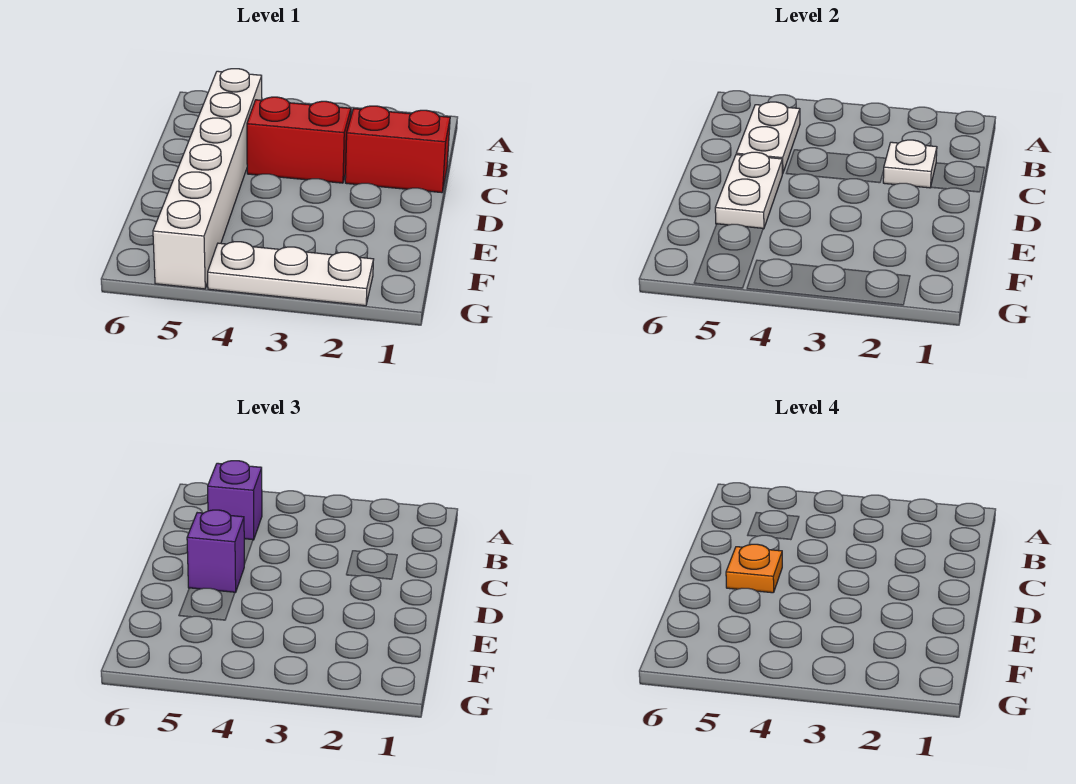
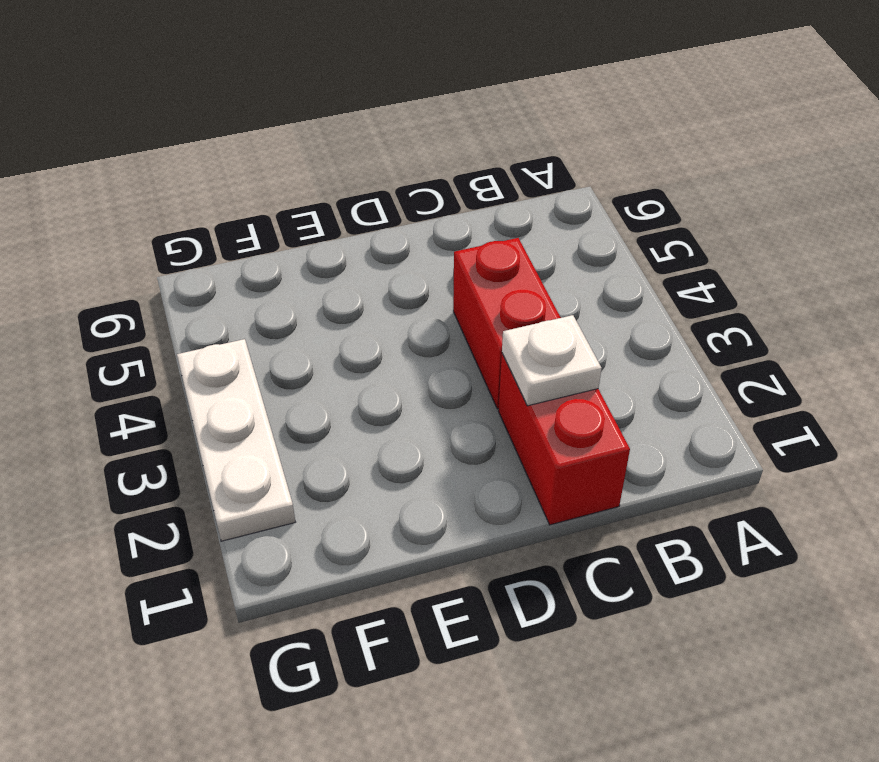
none -> white brick B5:G5 level 1
none -> white plate B5:C5 level 2

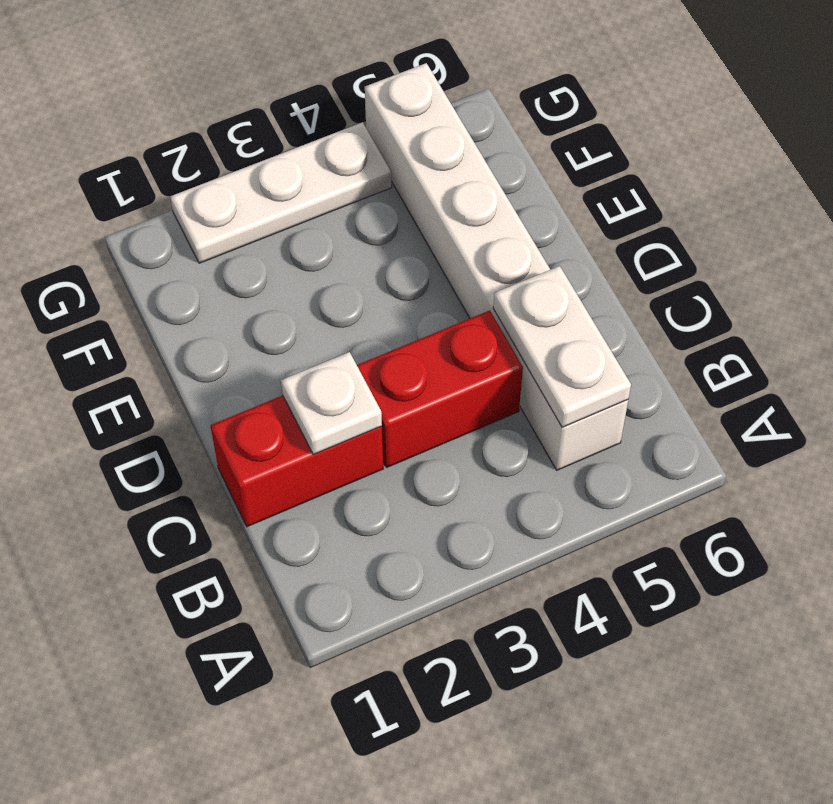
none -> white plate D5:E5 level 2
none -> purple brick B5 level 3

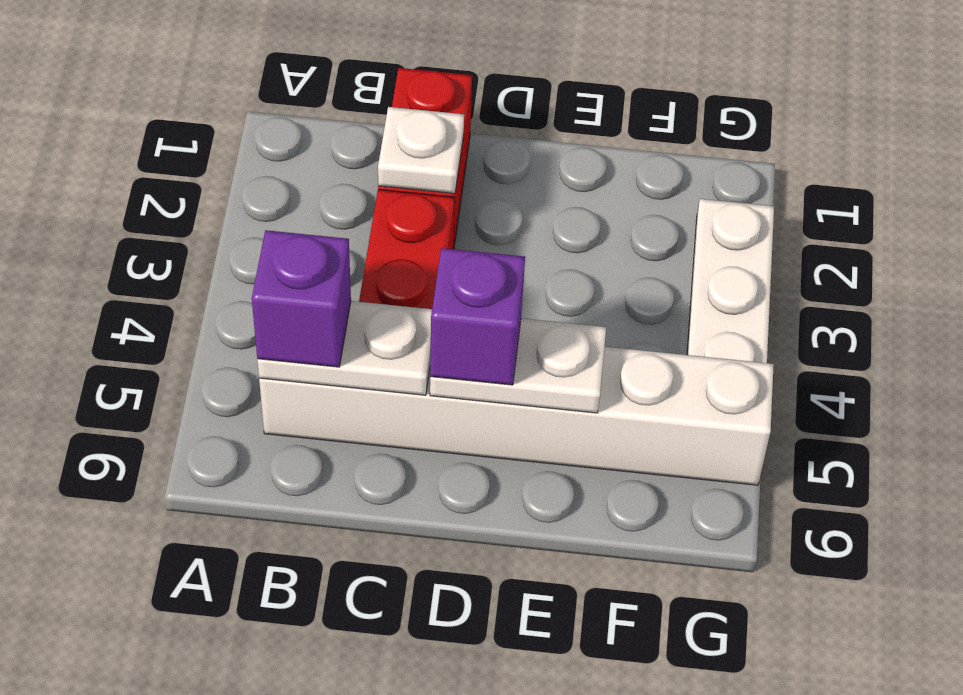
none -> orange plate D5 level 4

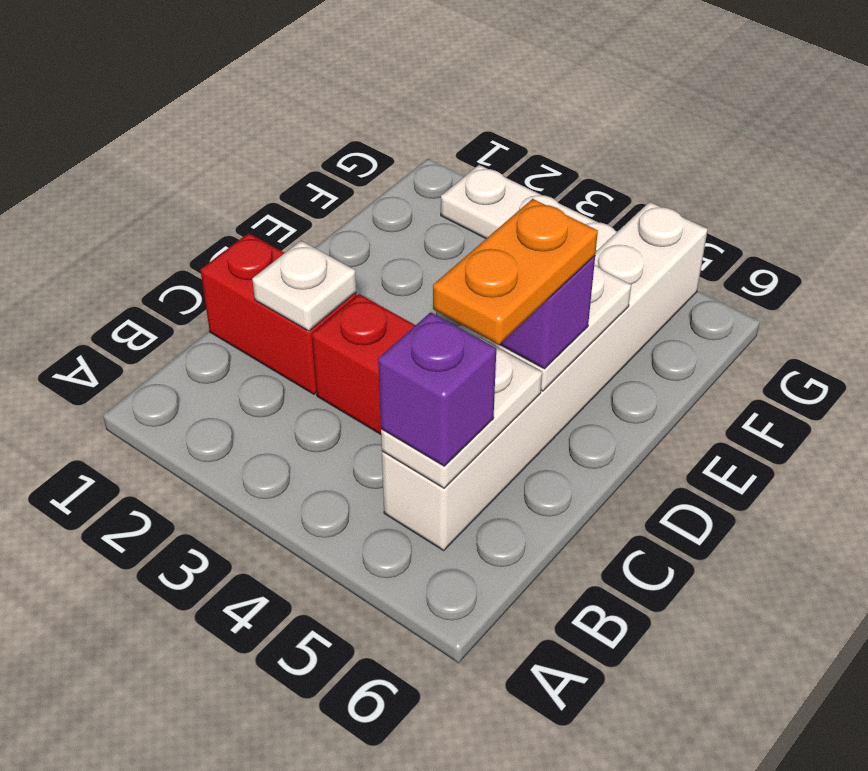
orange plate C5:D5 level 4 -> orange plate D5 level 4

